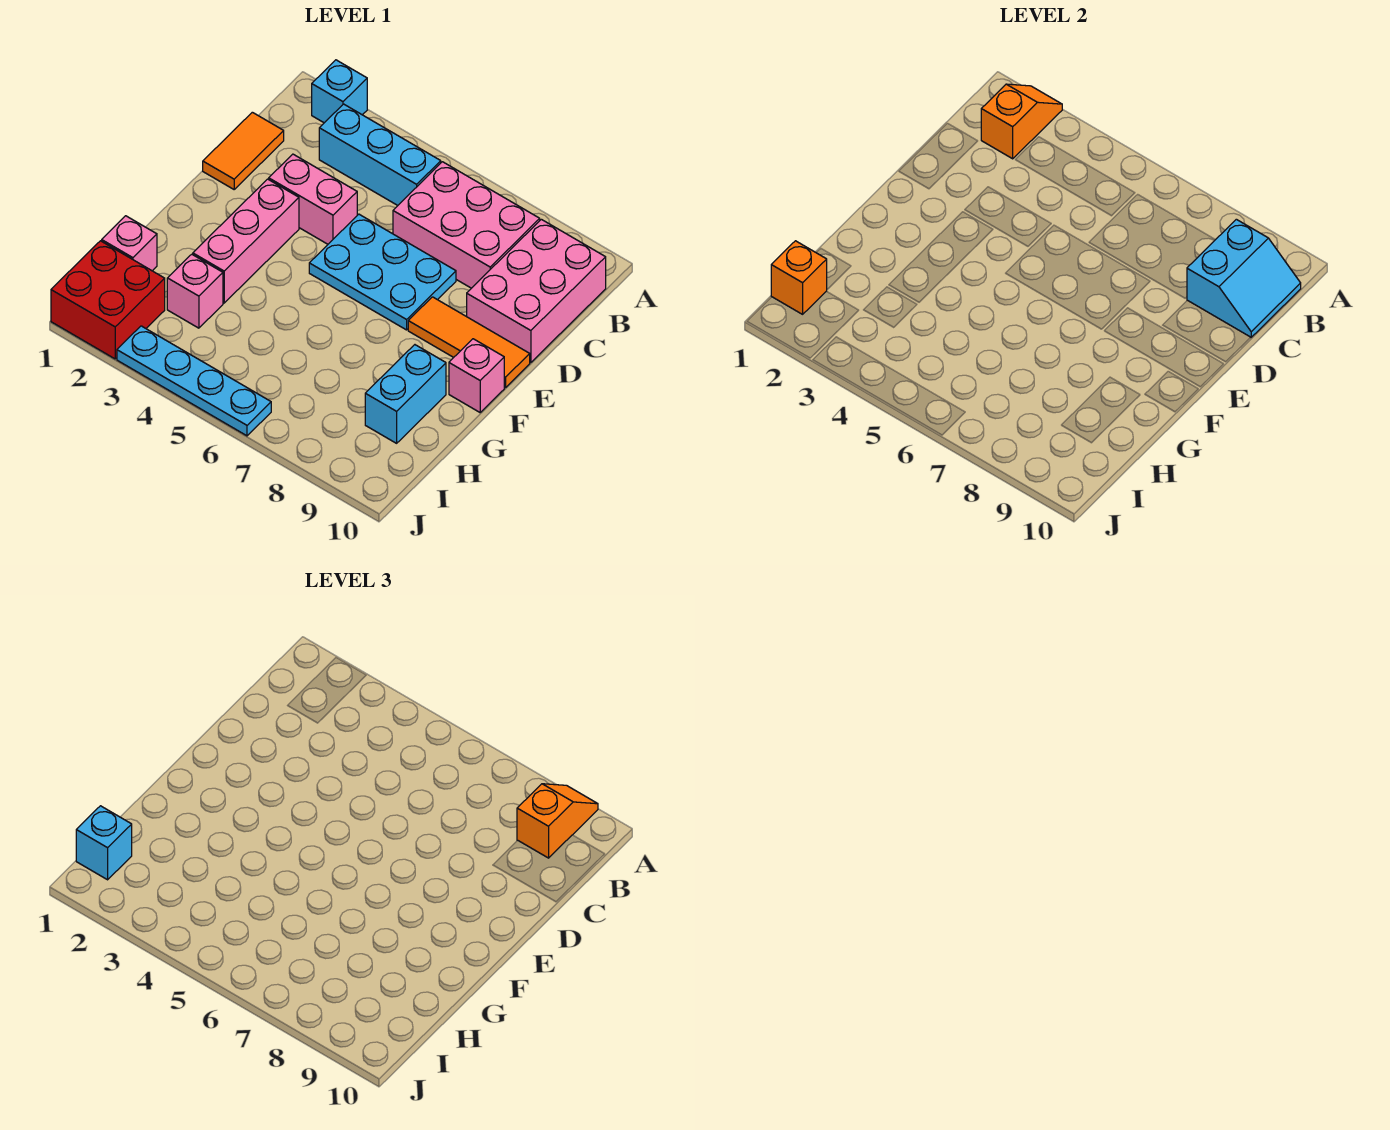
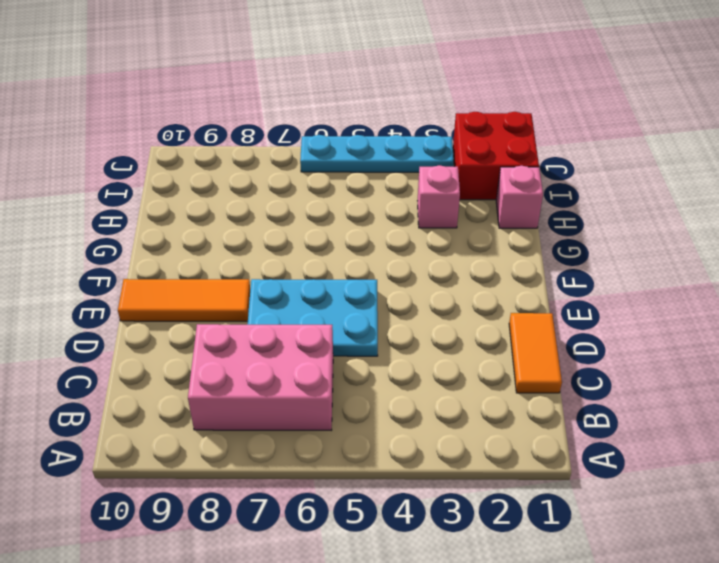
none -> cyan brick A2 level 1
none -> cyan brick B3:B5 level 1
none -> pink brick B9:D10 level 1

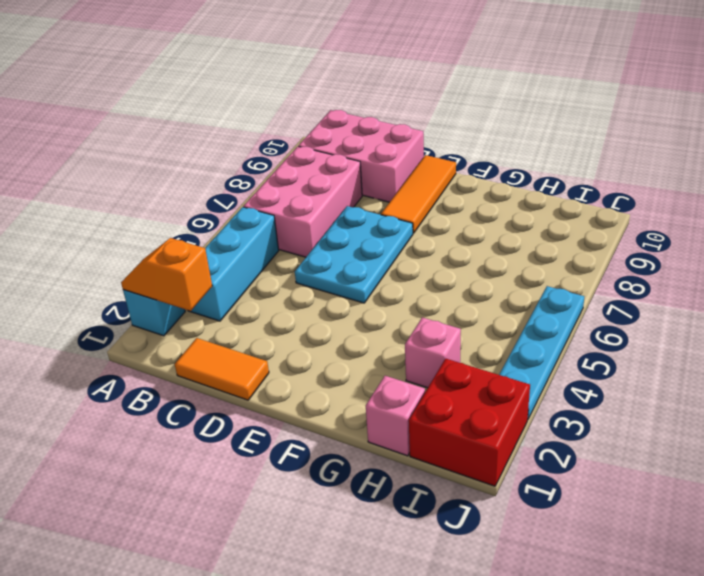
none -> pink brick D3:D4 level 1
none -> pink brick E3:G3 level 1
none -> pink brick F10 level 1

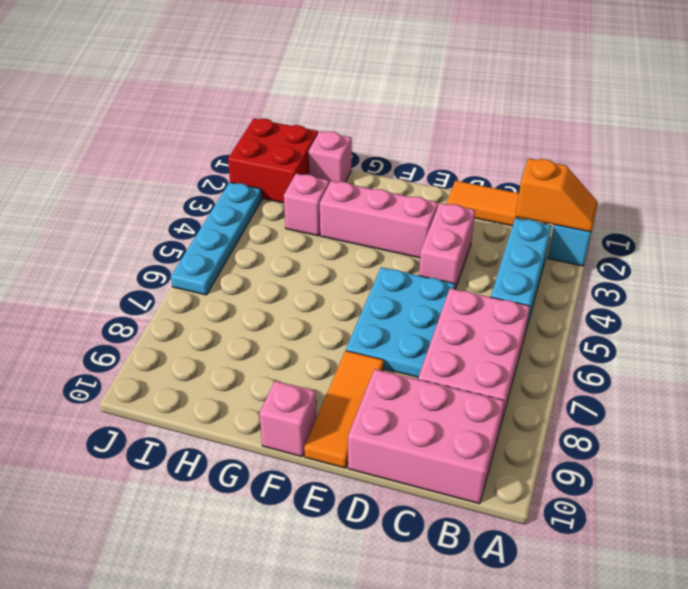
none -> cyan brick G9:H9 level 1
none -> cyan slope B9:C10 level 2 top 9
none -> orange brick I1 level 2

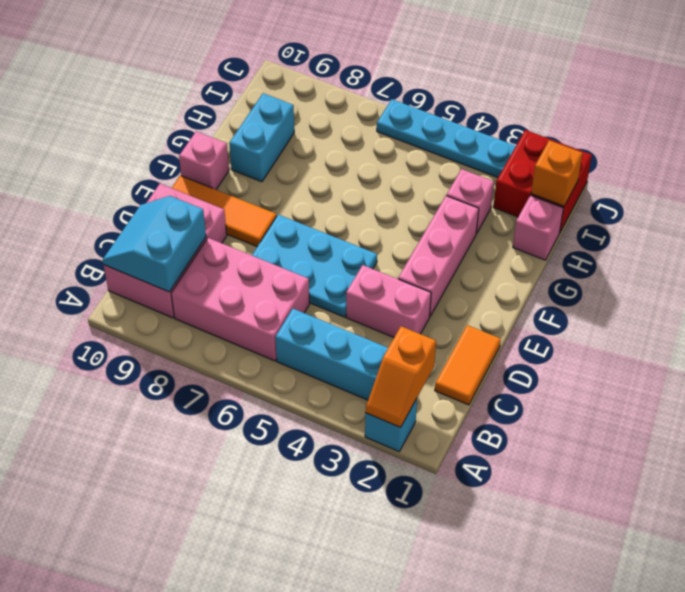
none -> orange slope A9:B9 level 3 top B
none -> cyan brick I1 level 3

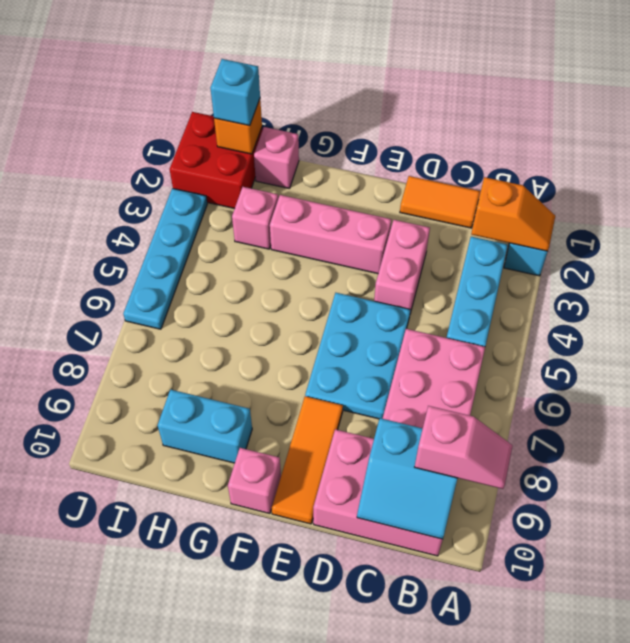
pink slope A9:B9 level 3 top B -> orange slope A9:B9 level 3 top B

